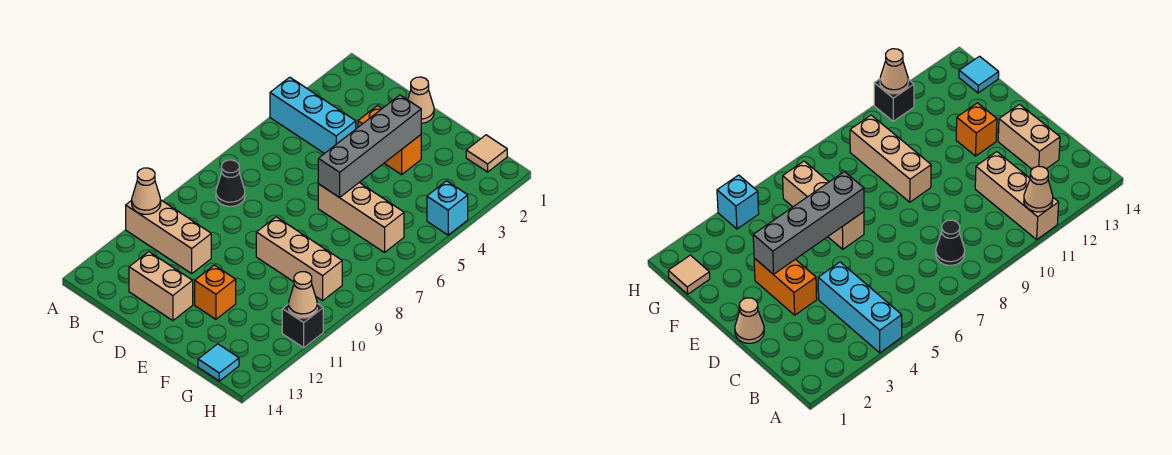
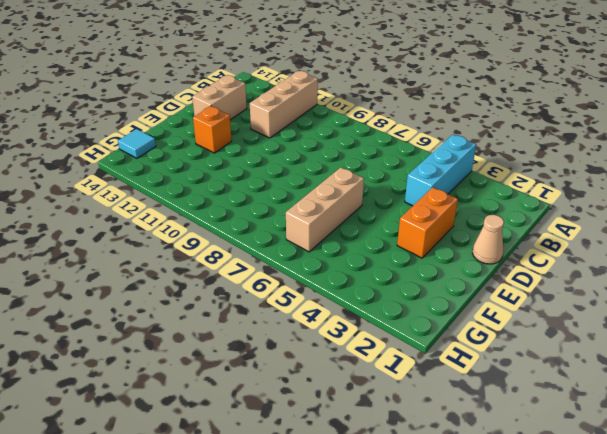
none -> black cone B8 level 1
none -> tan brick E9:G9 level 1
none -> tan tile G1 level 1

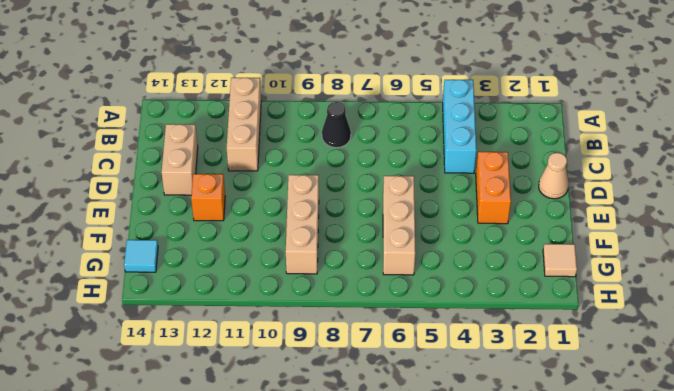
none -> cyan brick H4 level 1
none -> black brick H11 level 1
none -> tan cone A11 level 2

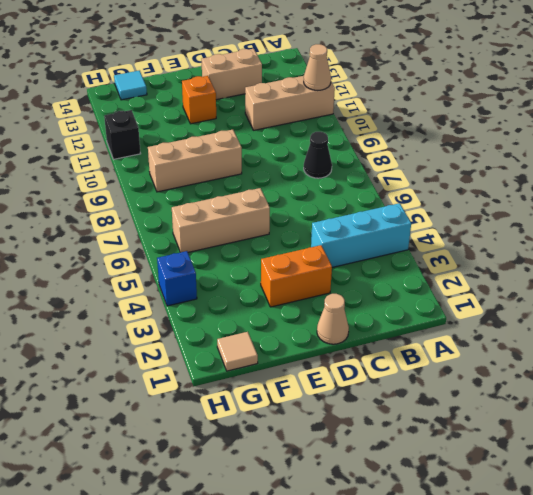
blue brick H4 level 1 -> cyan brick H4 level 1
none -> grey brick E3:E6 level 2
none -> tan cone H11 level 2

